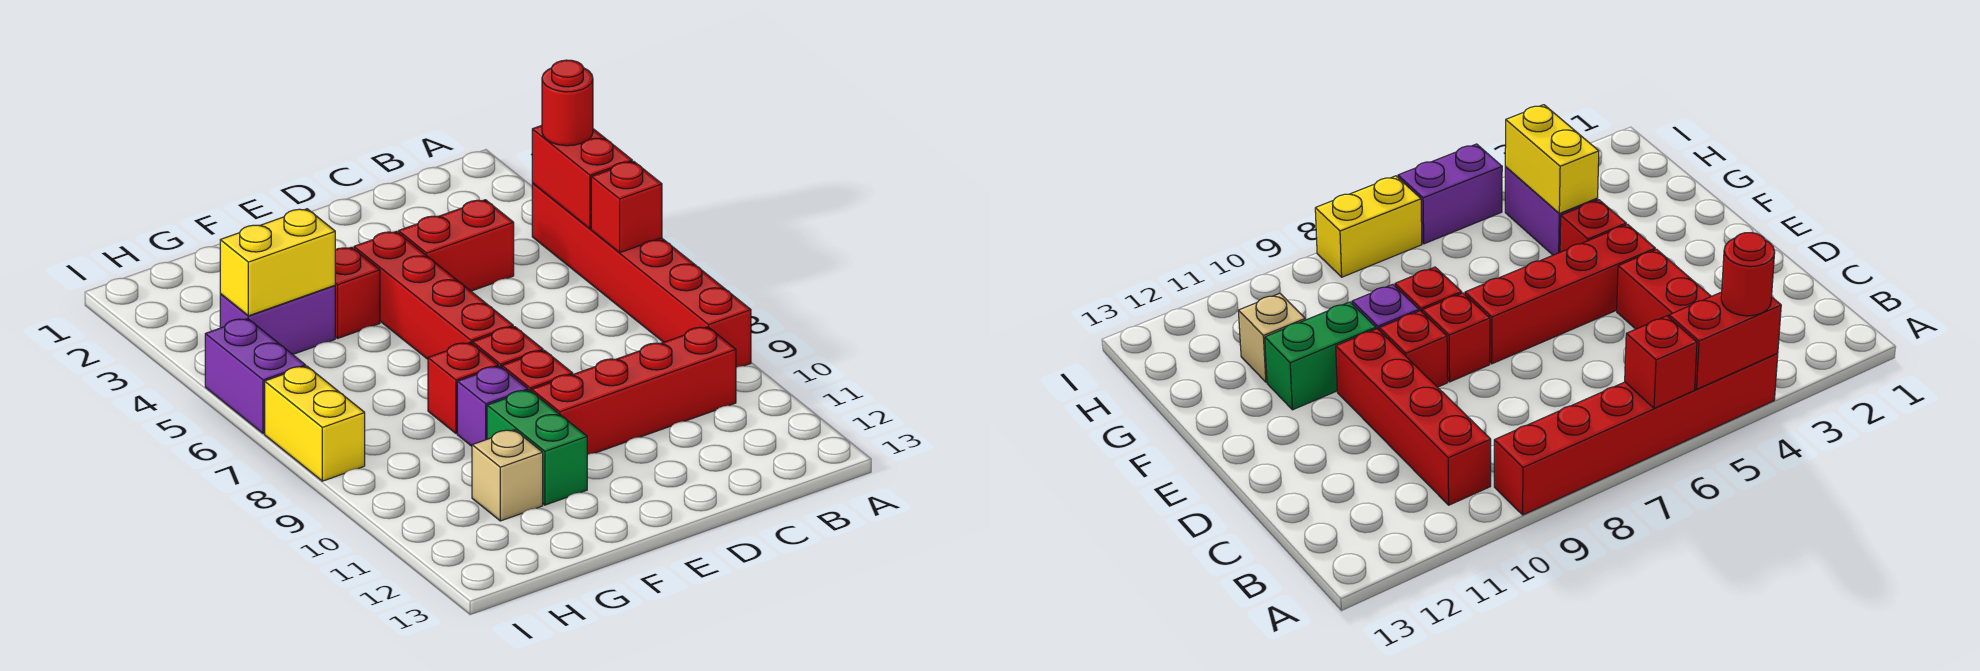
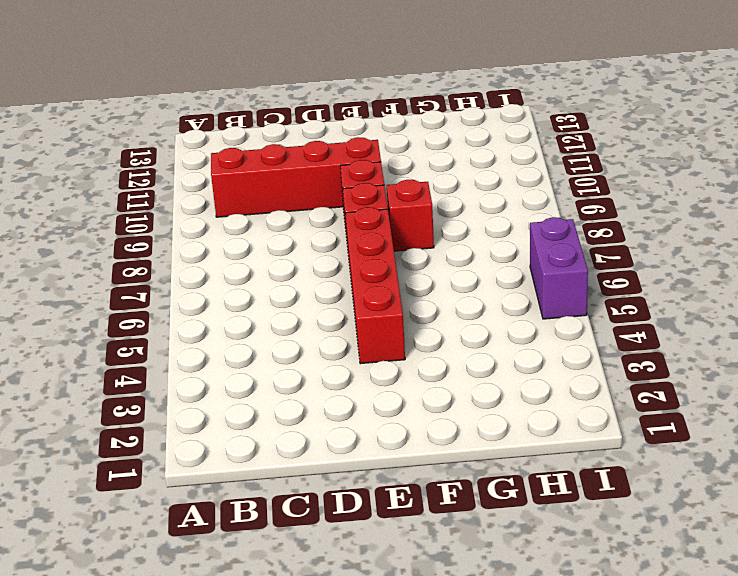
none -> red brick A4:A9 level 1
none -> red brick C4:D4 level 1
none -> red brick F4 level 1

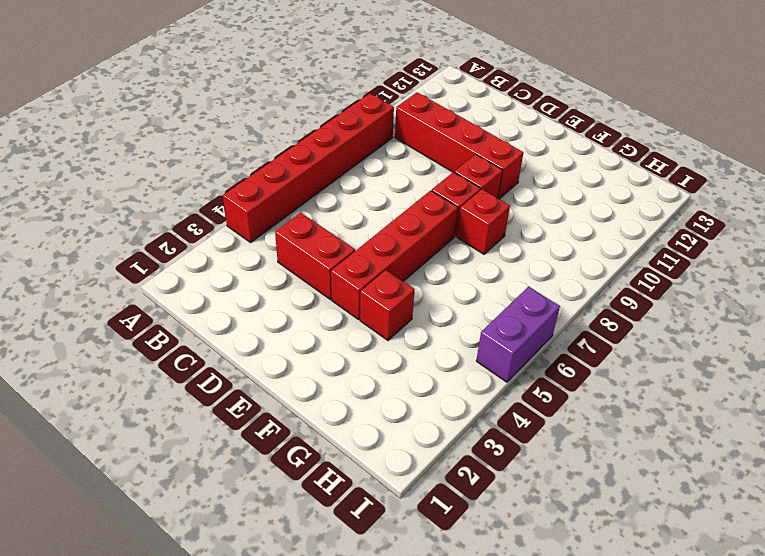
none -> purple brick F9 level 1
none -> green brick F10:F11 level 1
none -> purple brick G4:H4 level 1

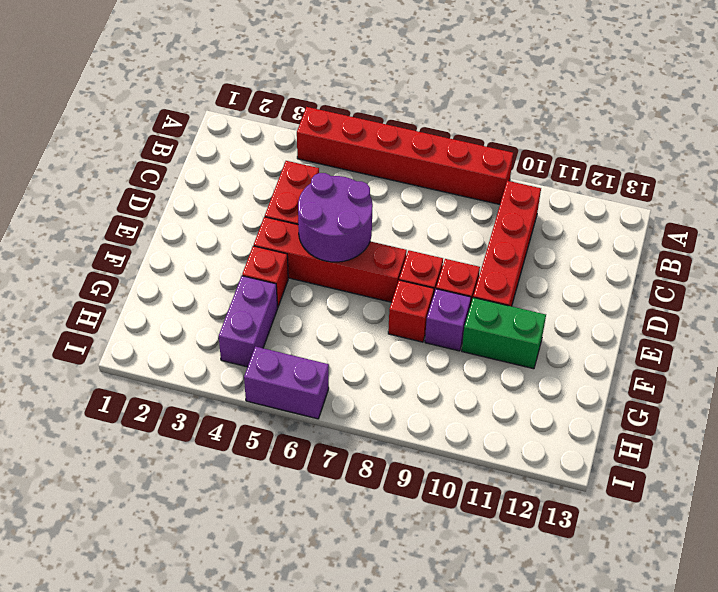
purple round brick D5:E6 level 2 -> none
none -> tan brick G11 level 1
none -> yellow brick I7:I8 level 1
none -> red brick A4:A5 level 2

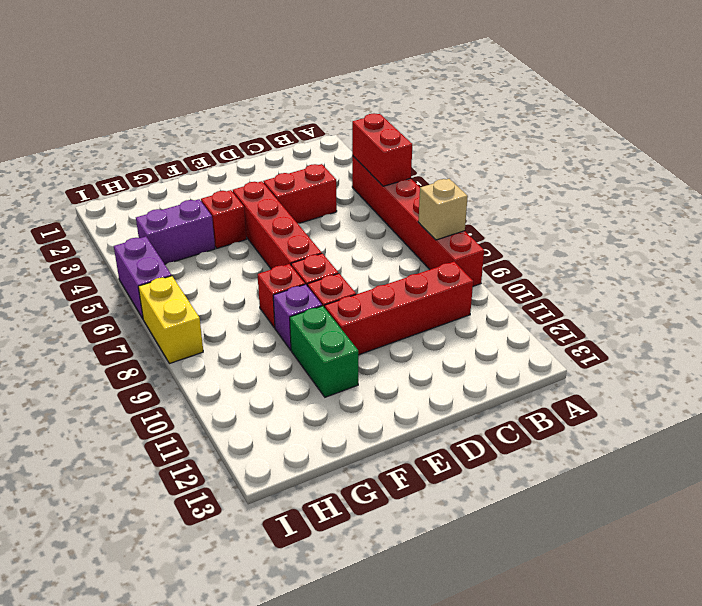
tan brick A8 level 2 -> tan brick G11 level 1
none -> red brick A6 level 2
none -> yellow brick G4:H4 level 2
none -> red round brick A4 level 3

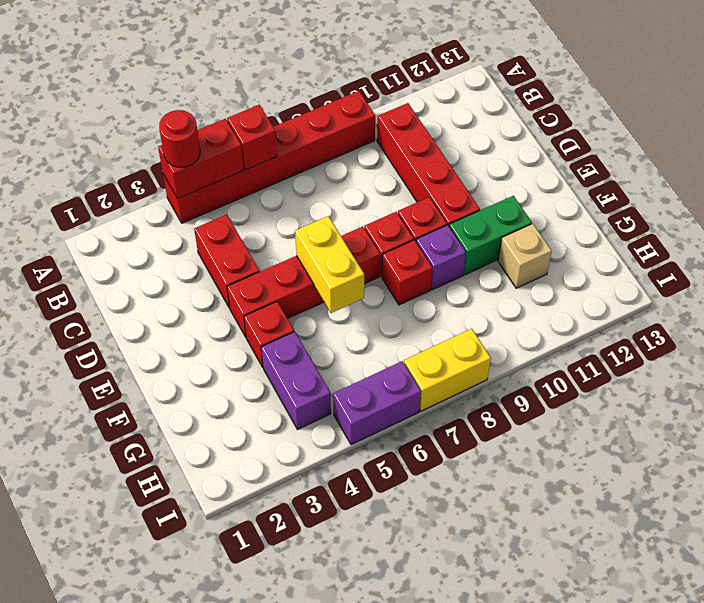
yellow brick E6:F6 level 2 -> yellow brick G4:H4 level 2

